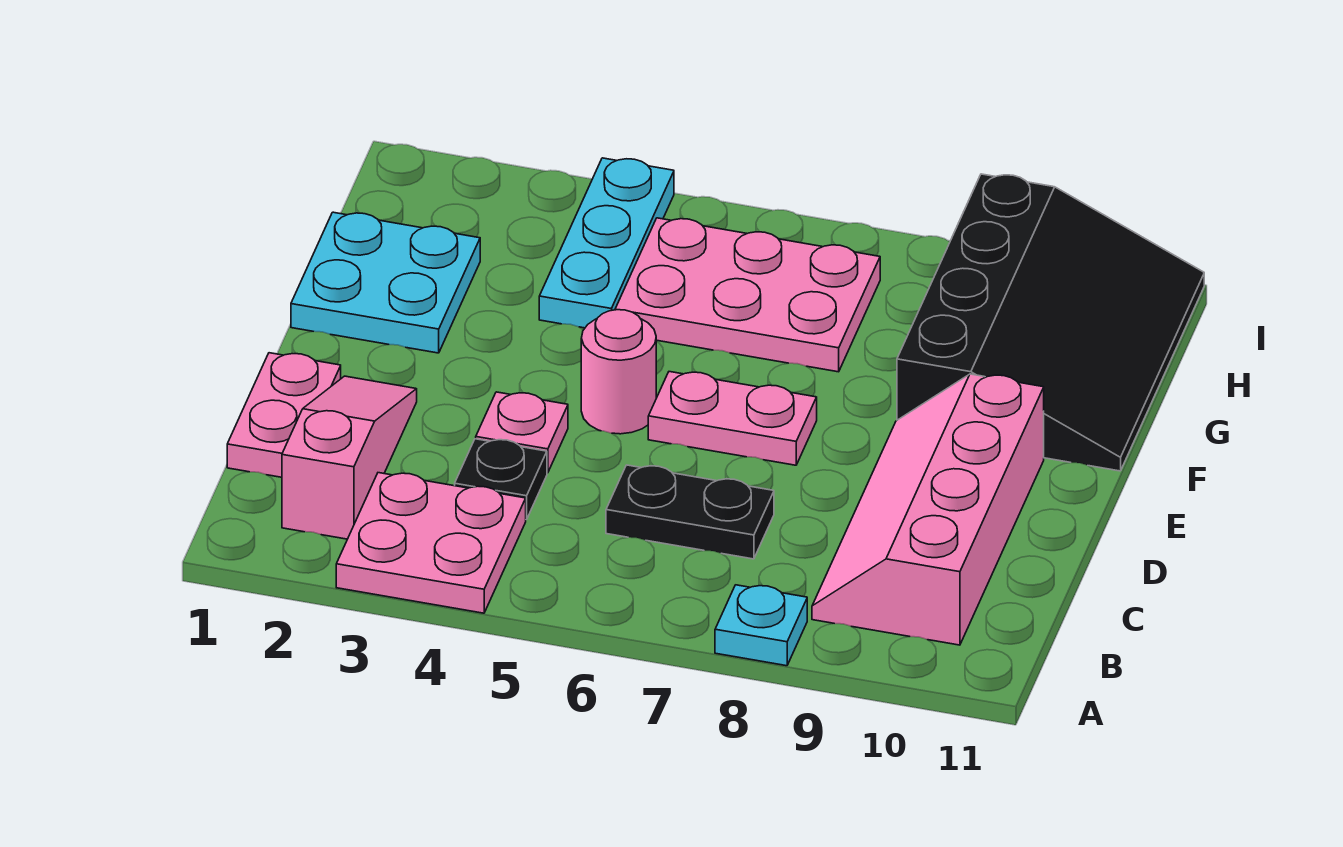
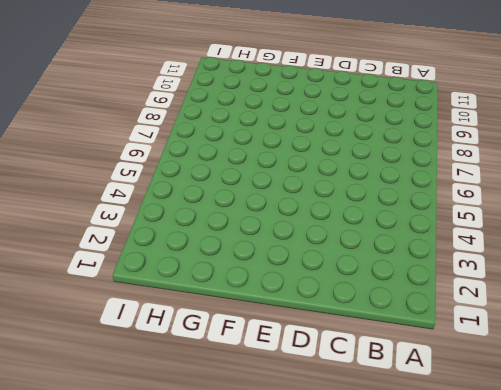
none -> pink plate A3:B4 level 1
none -> cyan plate A8 level 1
none -> pink slope B2:D2 level 1 top B

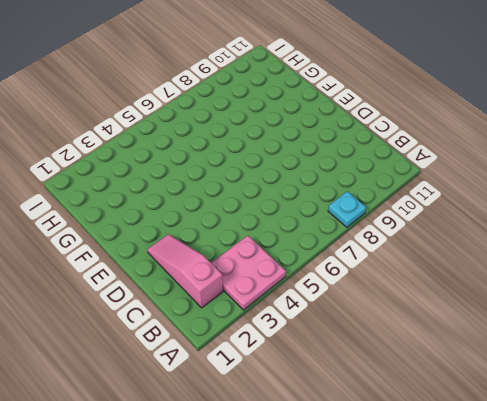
none -> pink slope B9:E10 level 1 top 10
none -> pink plate C1:D1 level 1
none -> black plate C4 level 1

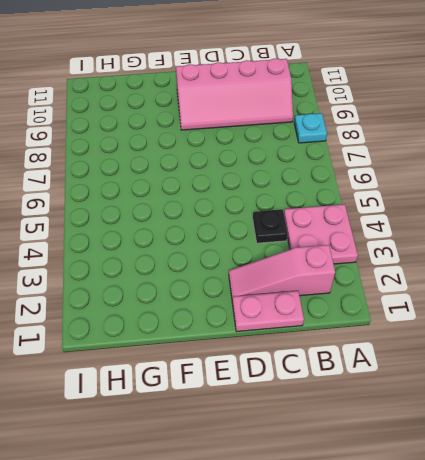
none -> black plate C6:C7 level 1
none -> pink plate D4 level 1
none -> pink round brick E5 level 1

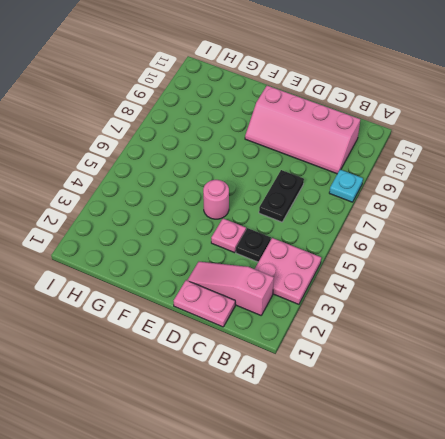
none -> pink plate E6:E7 level 1
none -> cyan plate F1:G2 level 1
none -> black slope F9:I11 level 1 top 9

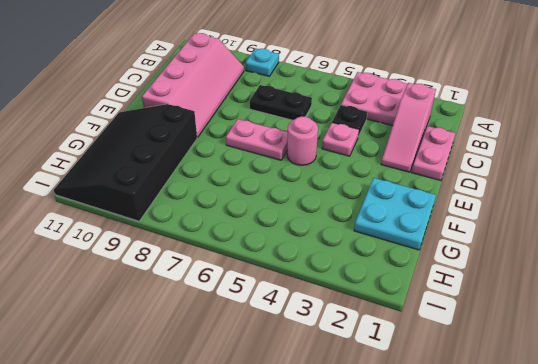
none -> cyan plate G4:I4 level 1
none -> pink plate G5:H7 level 1

